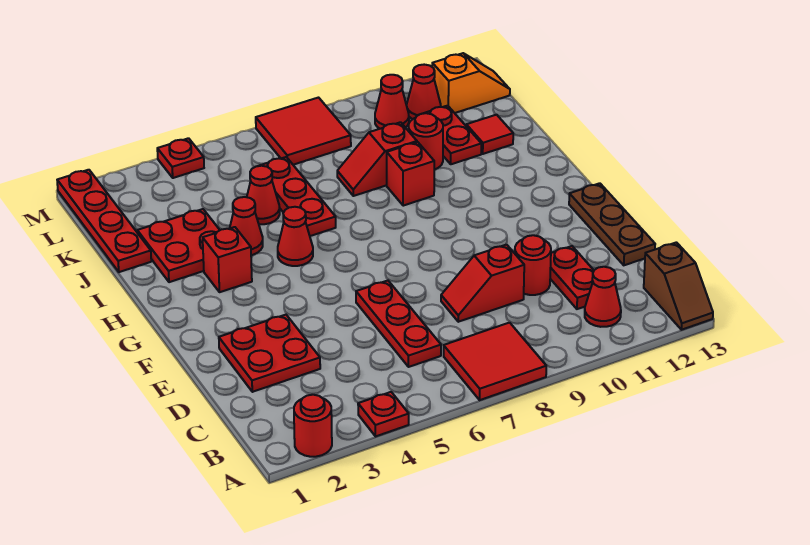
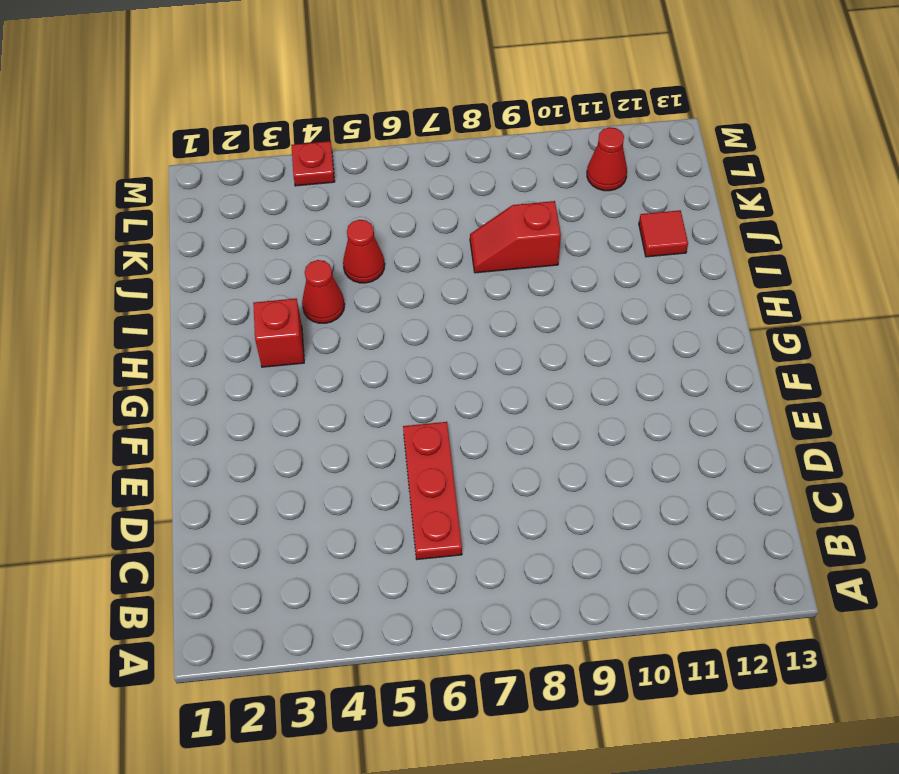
none -> red round brick A2 level 1
none -> red plate A4 level 1
none -> red tile A7:B8 level 1

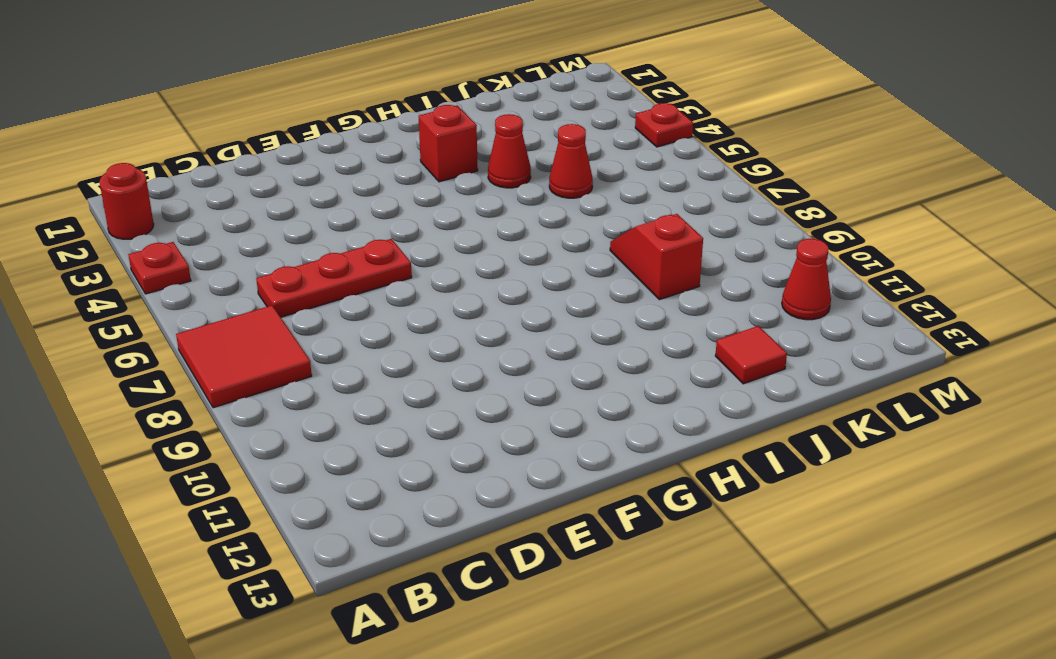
none -> brown slope A13:B13 level 1 top B
none -> red cone B11 level 1
none -> red plate C11:D11 level 1

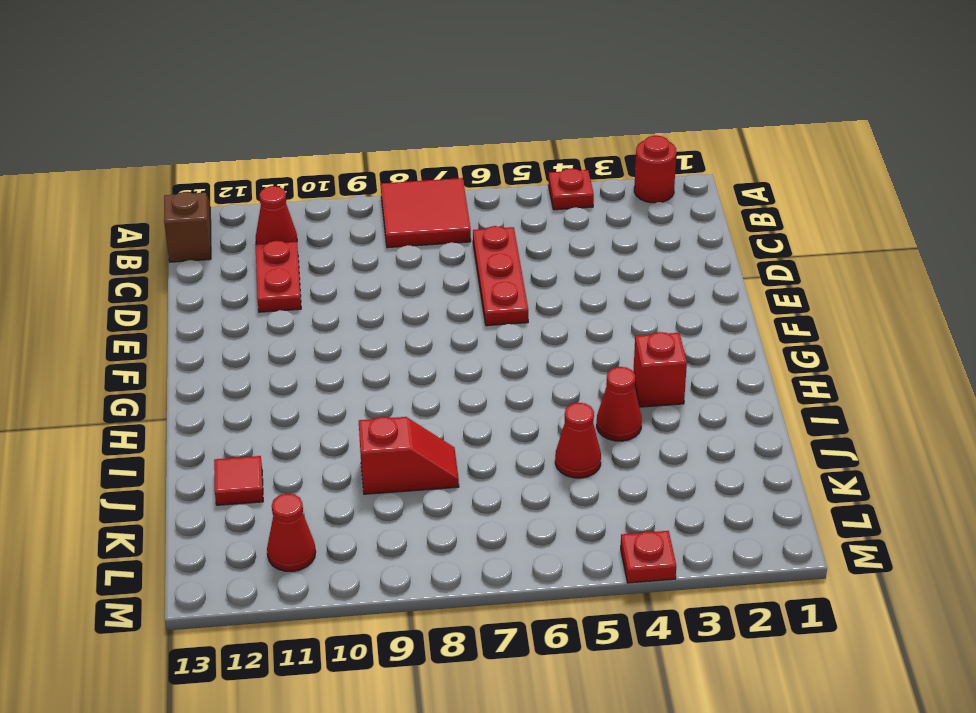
none -> red plate D2:E3 level 1
none -> red slope D8:D9 level 1 top 9
none -> red round brick D10 level 1

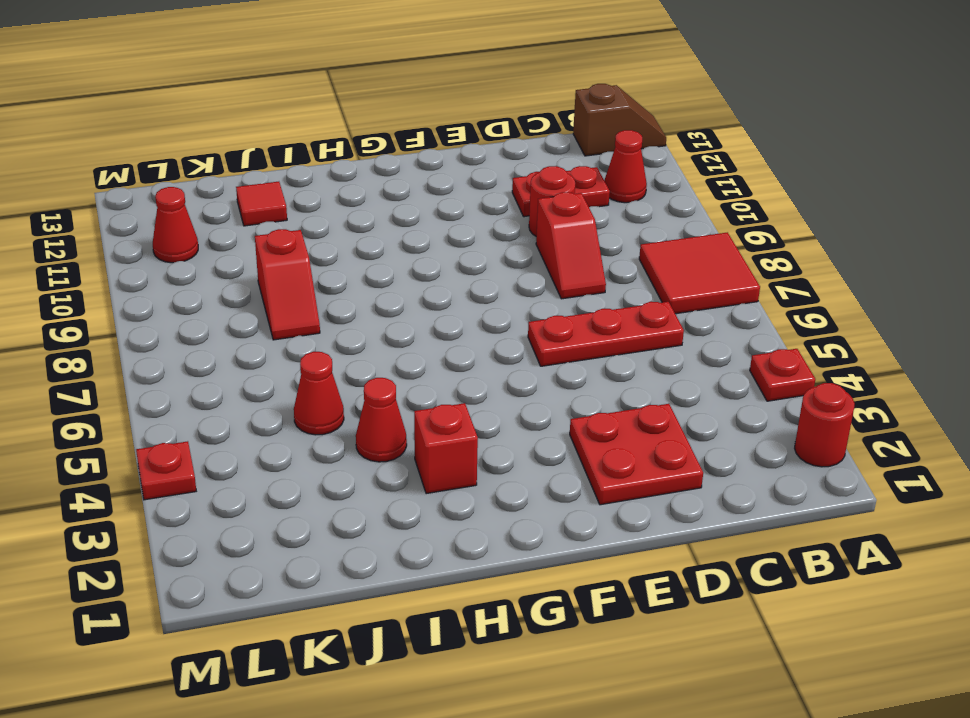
none -> brown plate D13:F13 level 1
none -> red cone H5 level 1
none -> red plate I2:J3 level 1

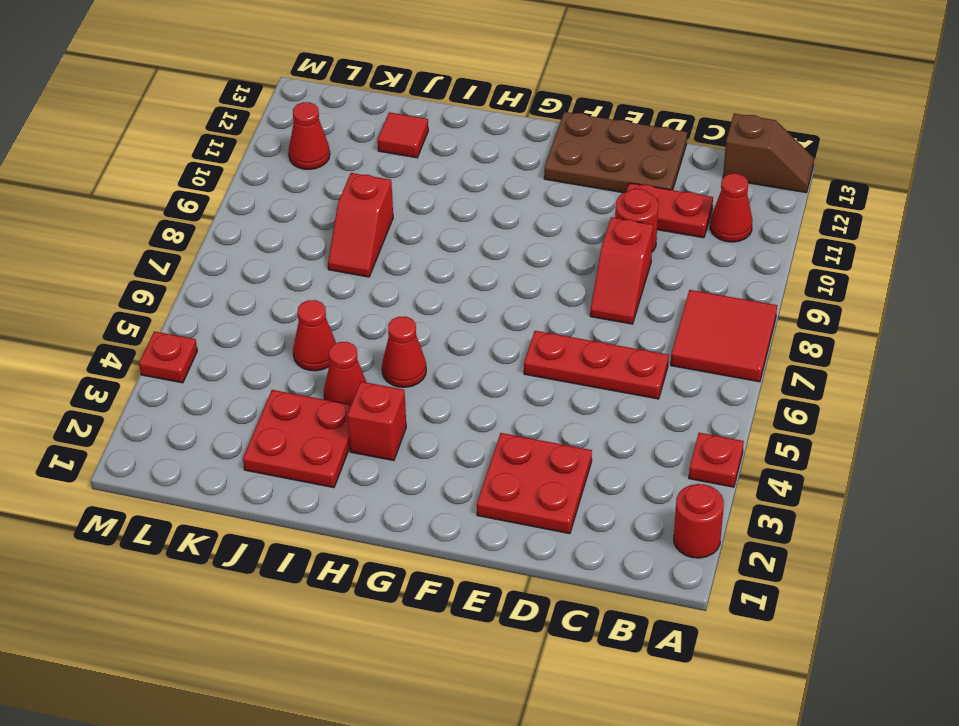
brown plate D12:F13 level 1 -> brown plate D13:F13 level 1
none -> red plate I6:K6 level 1
none -> red brick I9 level 1
none -> red plate J1:M1 level 1

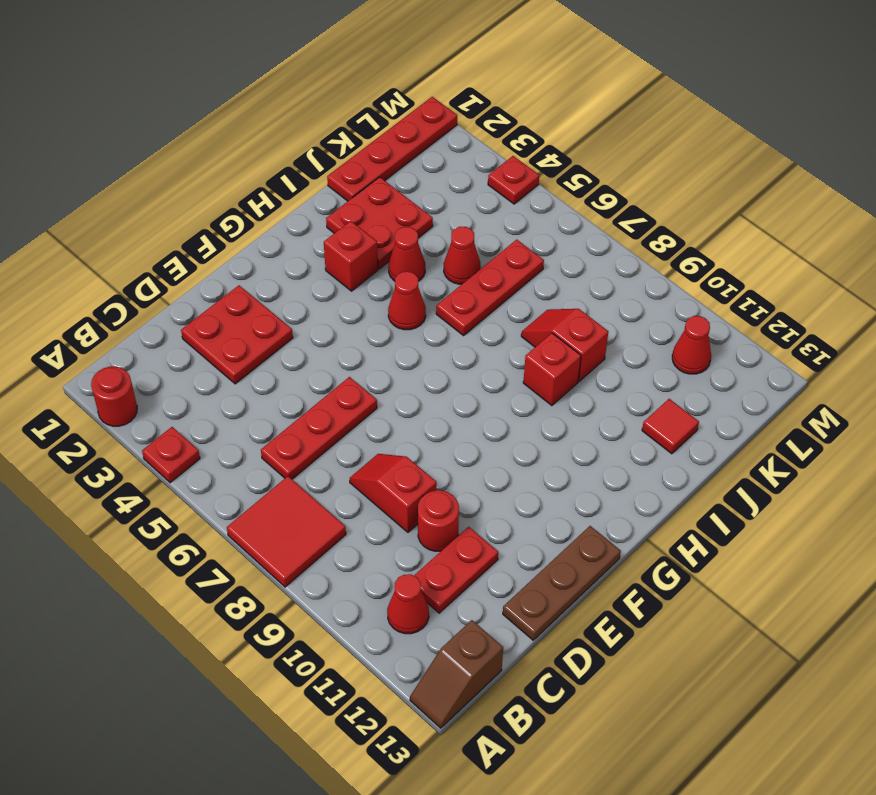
none -> red round brick J10 level 1
none -> red plate J11:K11 level 1
none -> red tile L7:M8 level 1

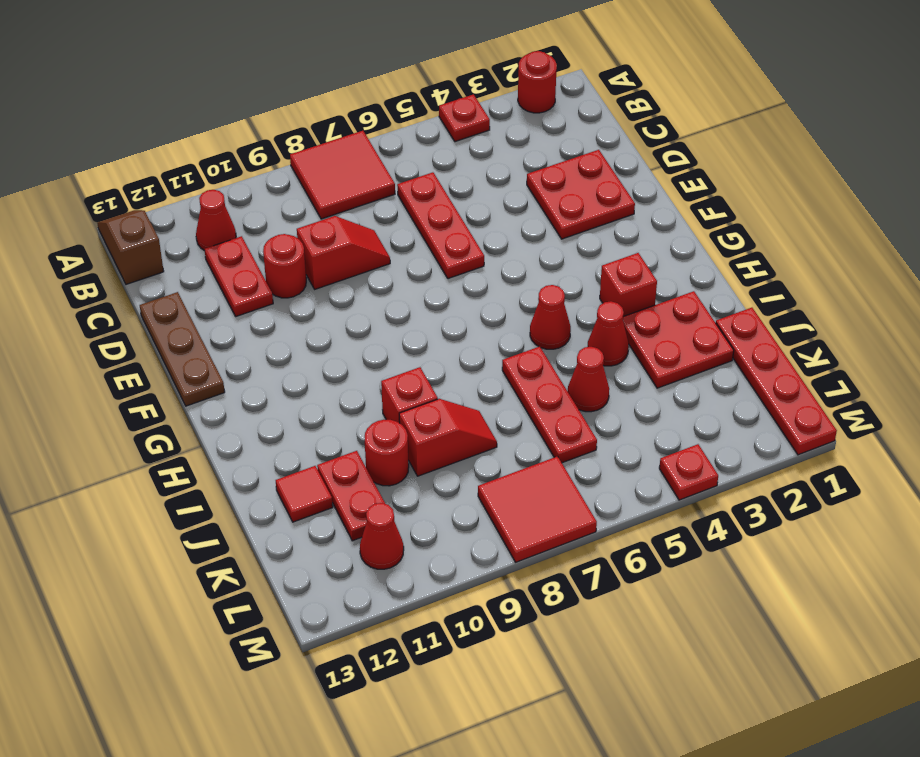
none -> red cone L10 level 1
none -> orange slope L12:L13 level 1 top 12

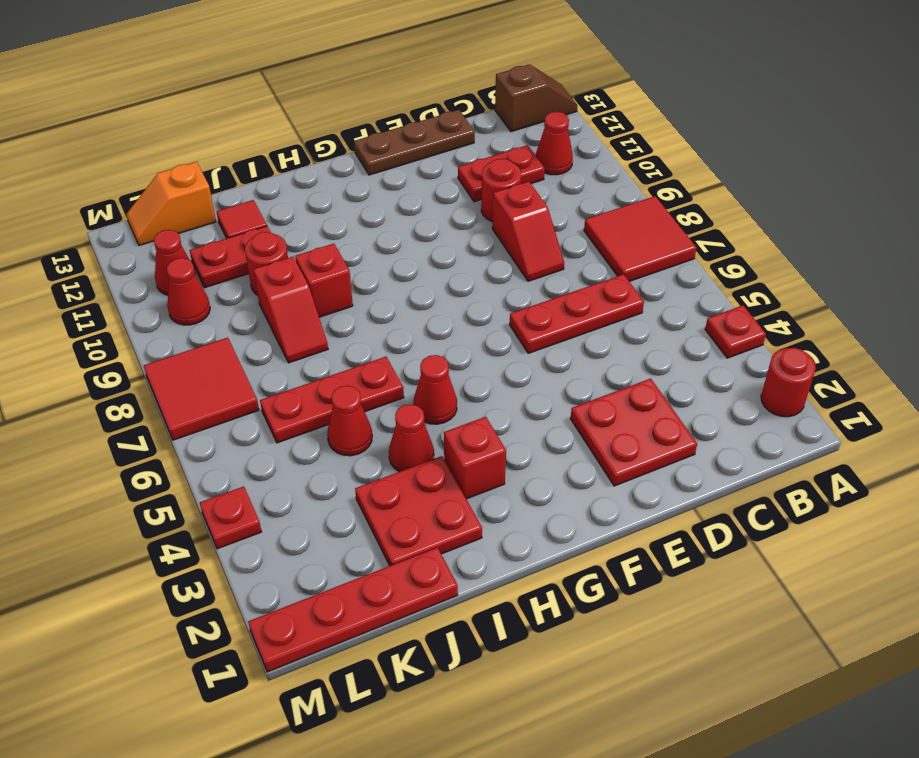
orange slope K13:L13 level 1 top K -> orange slope L12:L13 level 1 top 12

